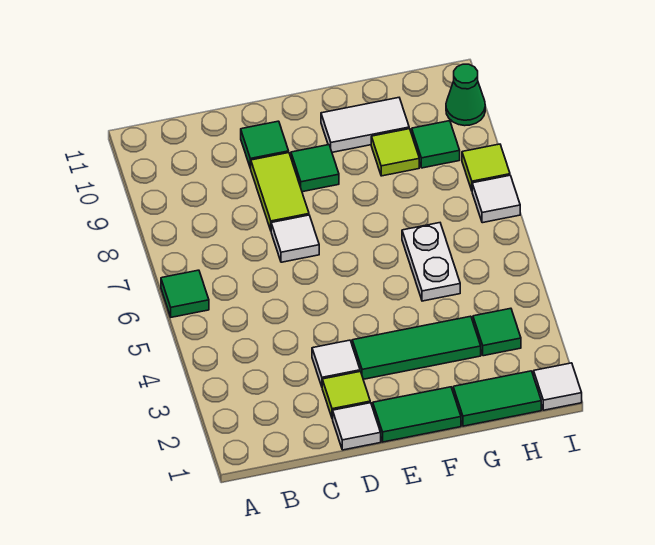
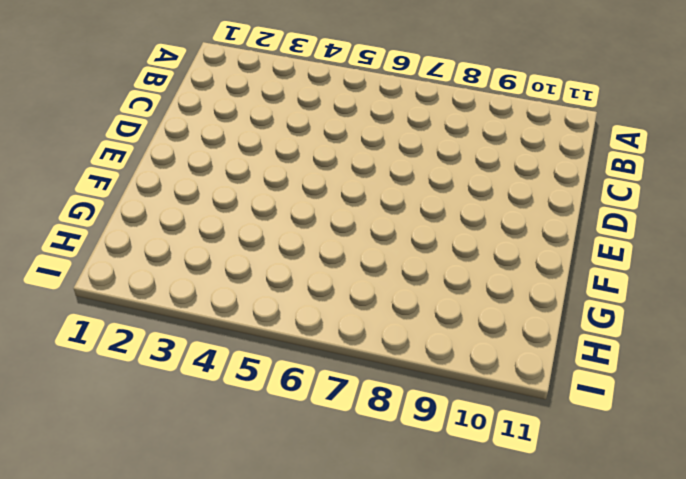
none -> green tile A6 level 1
none -> white tile D1 level 1
none -> lime tile D2 level 1

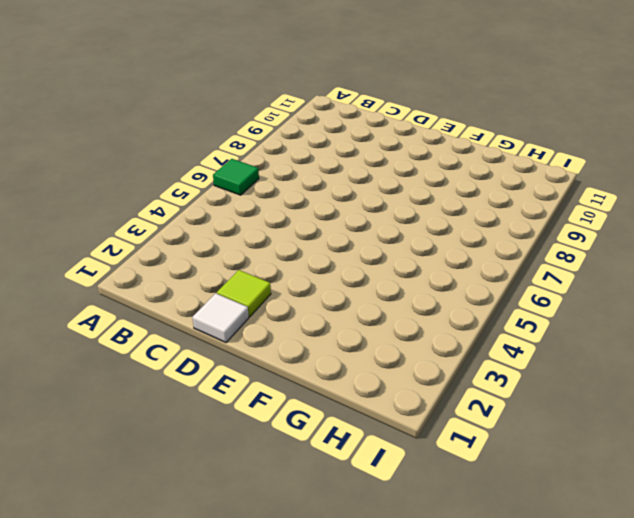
none -> white tile D3 level 1
none -> white tile D7 level 1
none -> lime tile D8:D9 level 1

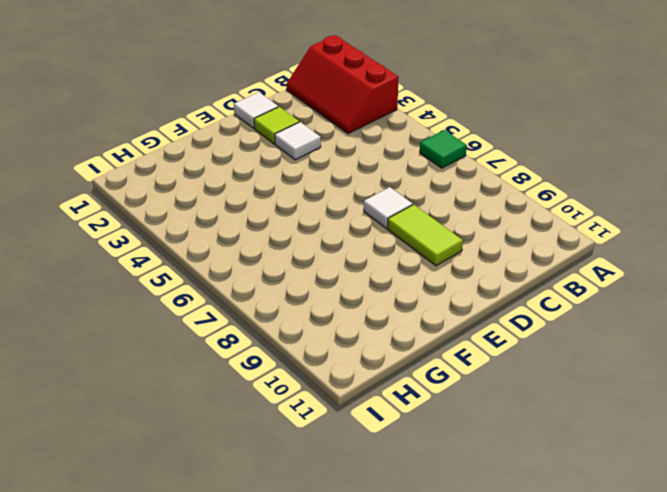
red slope A1:B3 level 1 top A -> none
none -> green tile D10 level 1
none -> green tile E1:F1 level 1
none -> green tile E3:G3 level 1

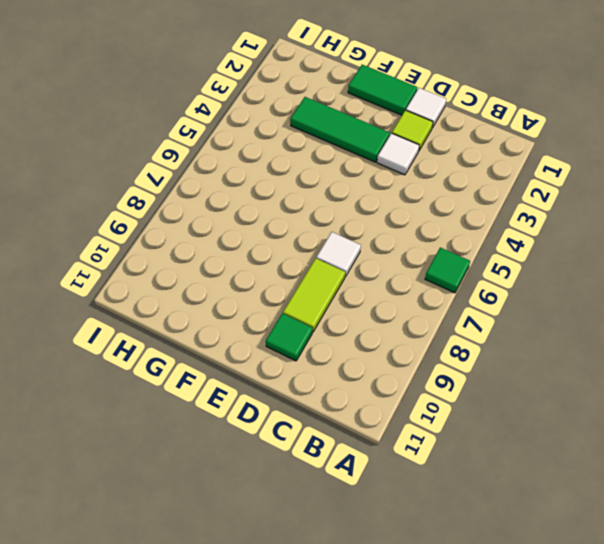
none -> green tile E9 level 1
none -> white tile F10:G10 level 1
none -> green tile G1:H1 level 1

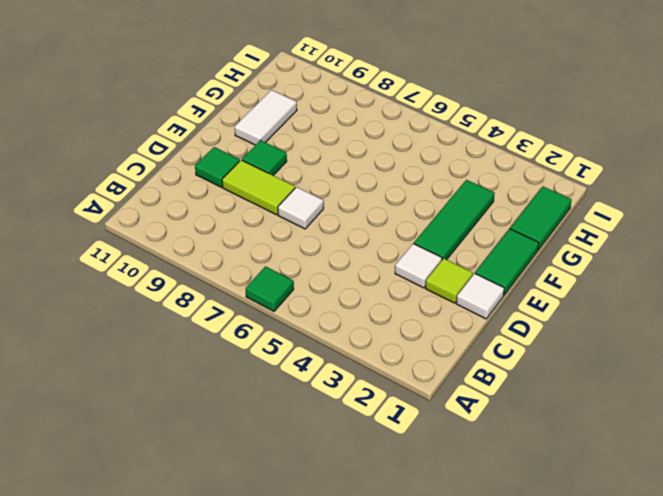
none -> white plate G5:G6 level 1
none -> lime tile G9 level 1
none -> green tile H3 level 1

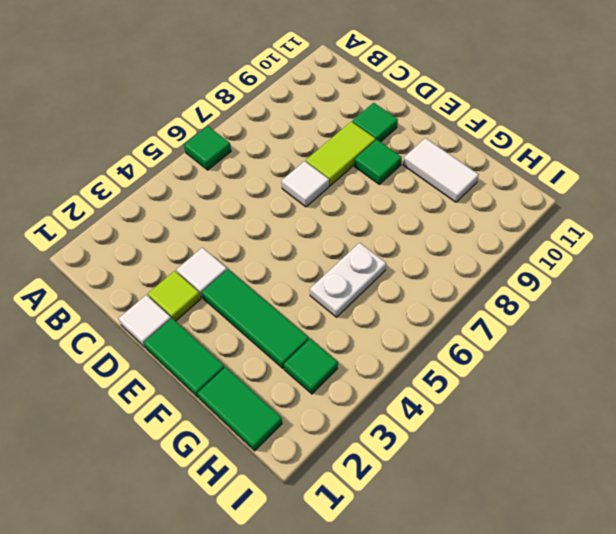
none -> lime tile G9 level 1
none -> green tile H9 level 1
none -> white tile I1 level 1

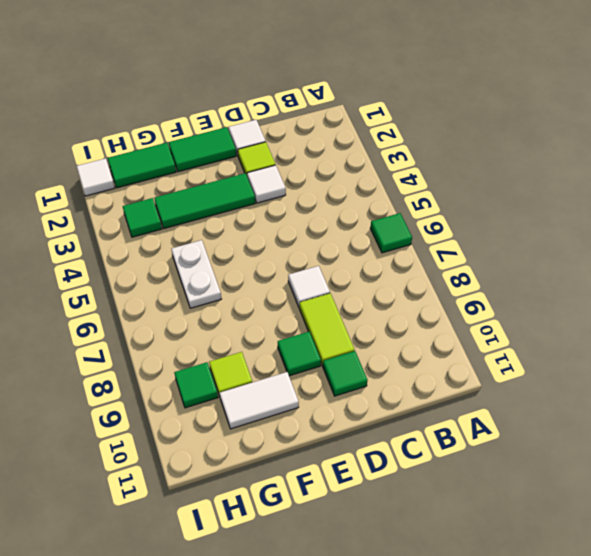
none -> white tile I7 level 1
none -> lime tile I8 level 1
none -> green cone I10 level 1

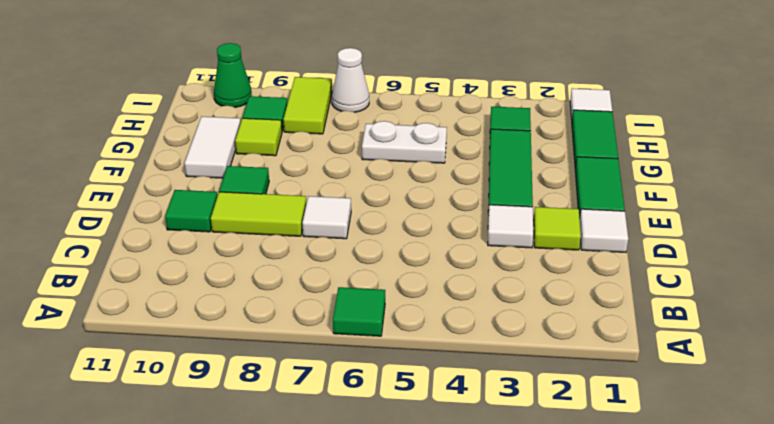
lime tile H8:I8 level 1 -> lime tile I8 level 1
white cone I7 level 1 -> white tile I7 level 1

